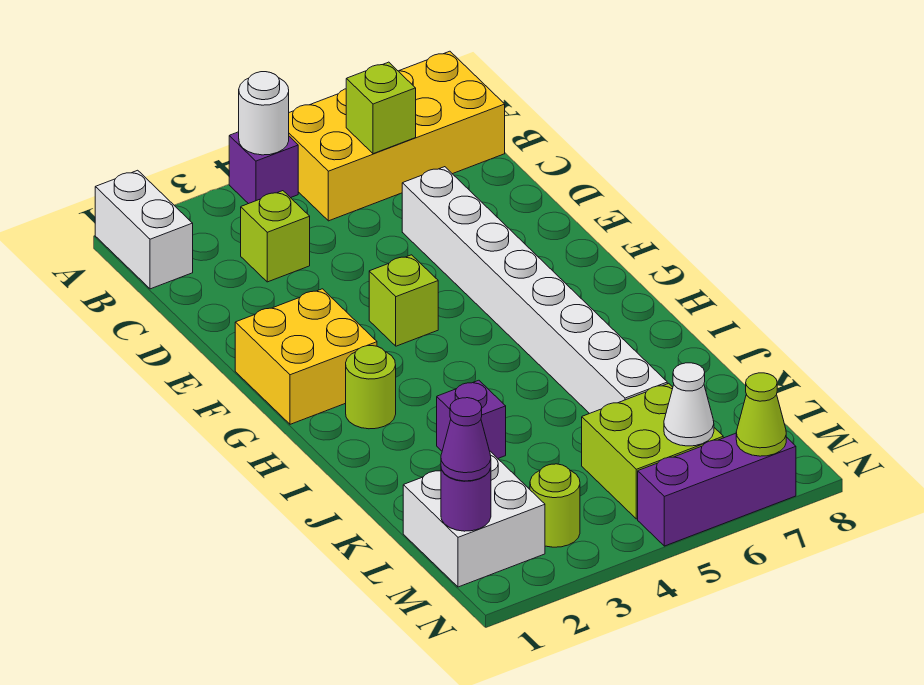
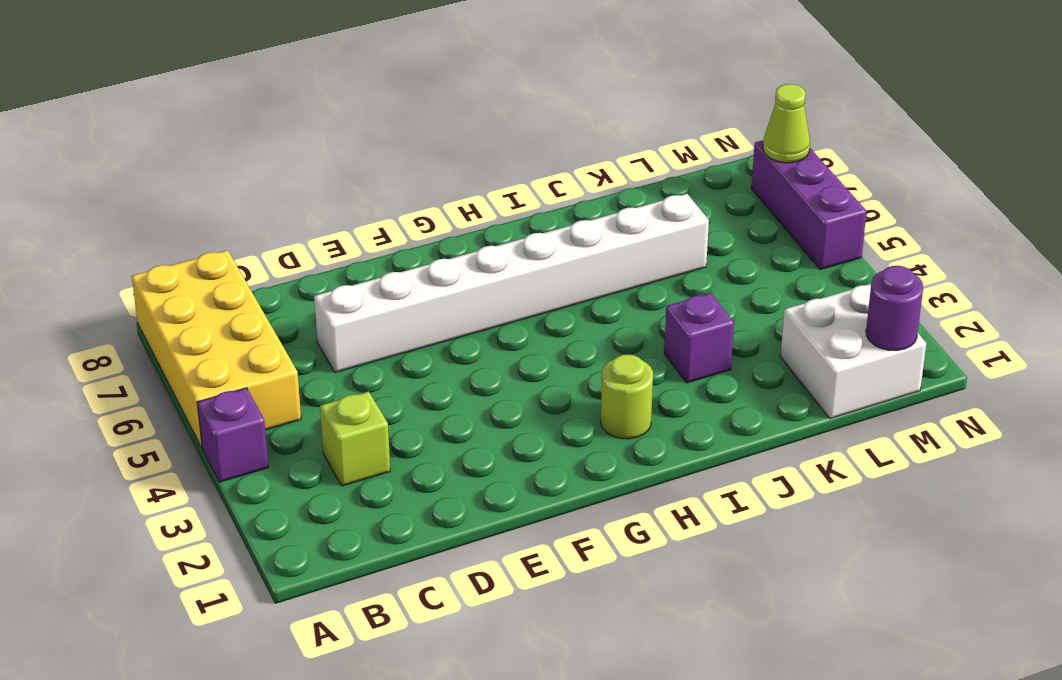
none -> white brick A1:B1 level 1
none -> yellow brick F1:G2 level 1
none -> lime brick F4 level 1

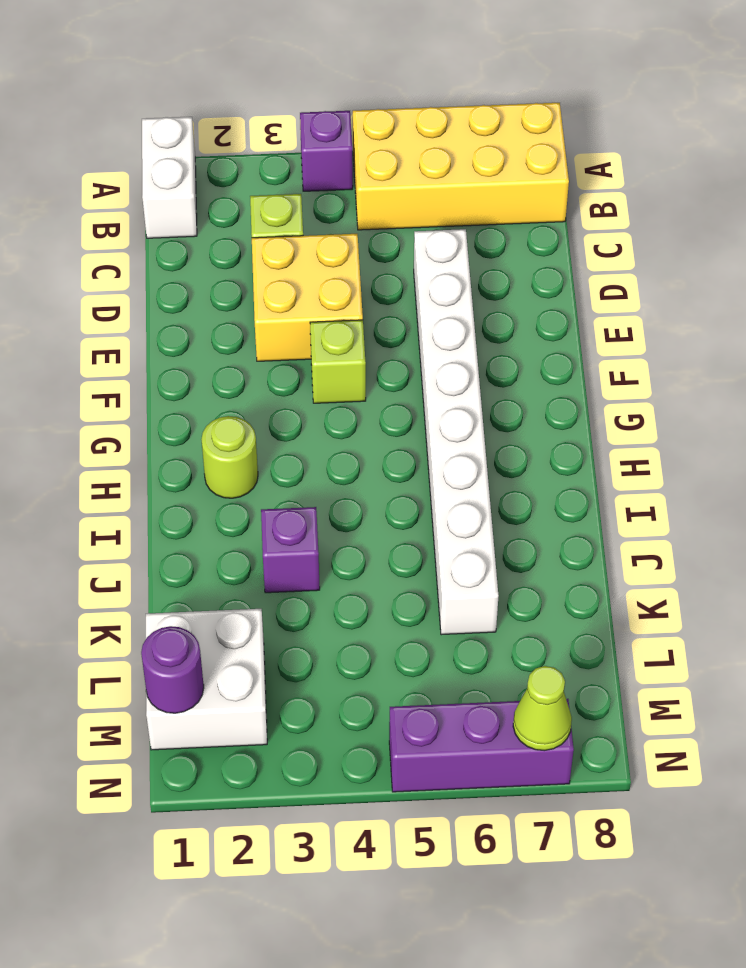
yellow brick D3:E4 level 1 -> yellow brick F1:G2 level 1
none -> lime brick L5:M6 level 1
none -> lime round brick M3 level 1
none -> white round brick A4 level 2

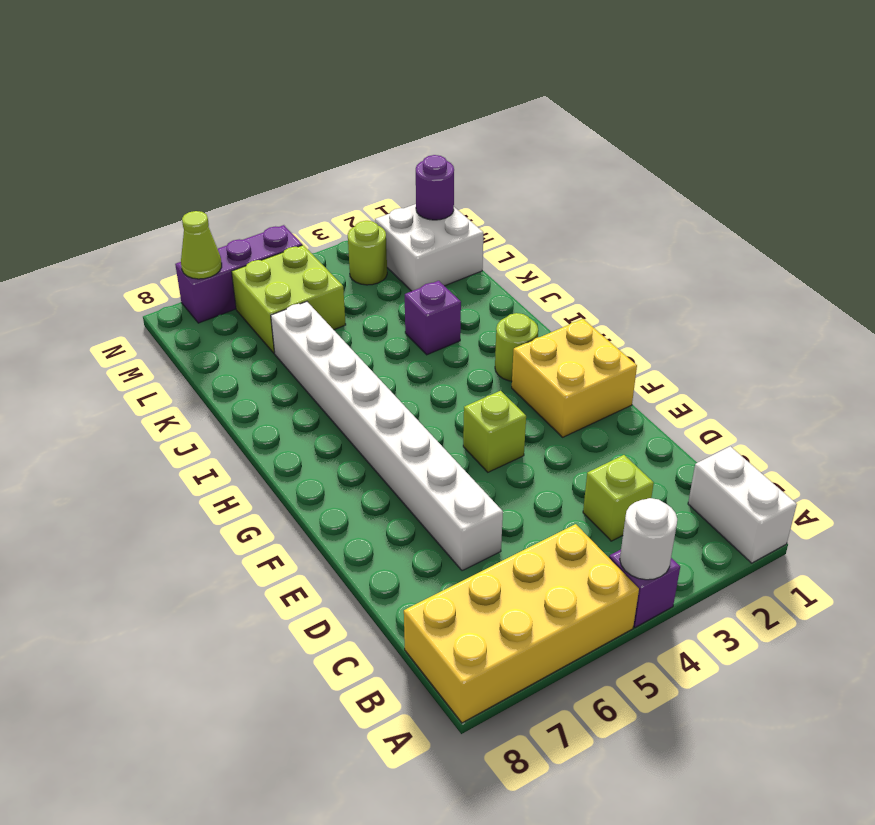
none -> lime brick B6 level 2
none -> white cone M6 level 2
none -> purple cone M1 level 3

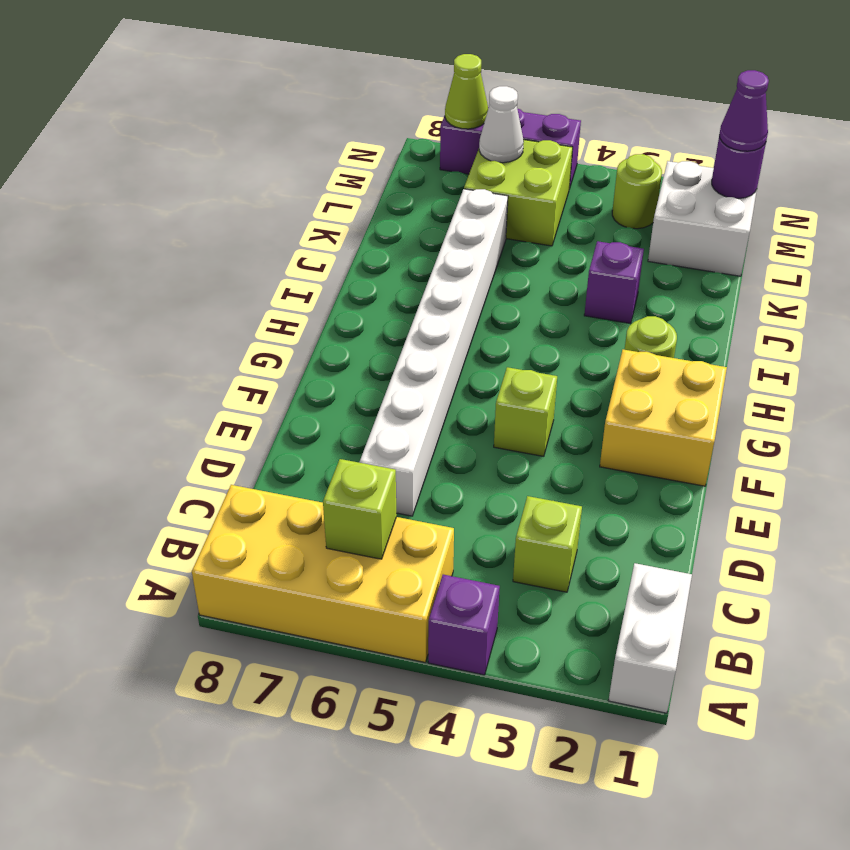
none -> white round brick A4 level 2

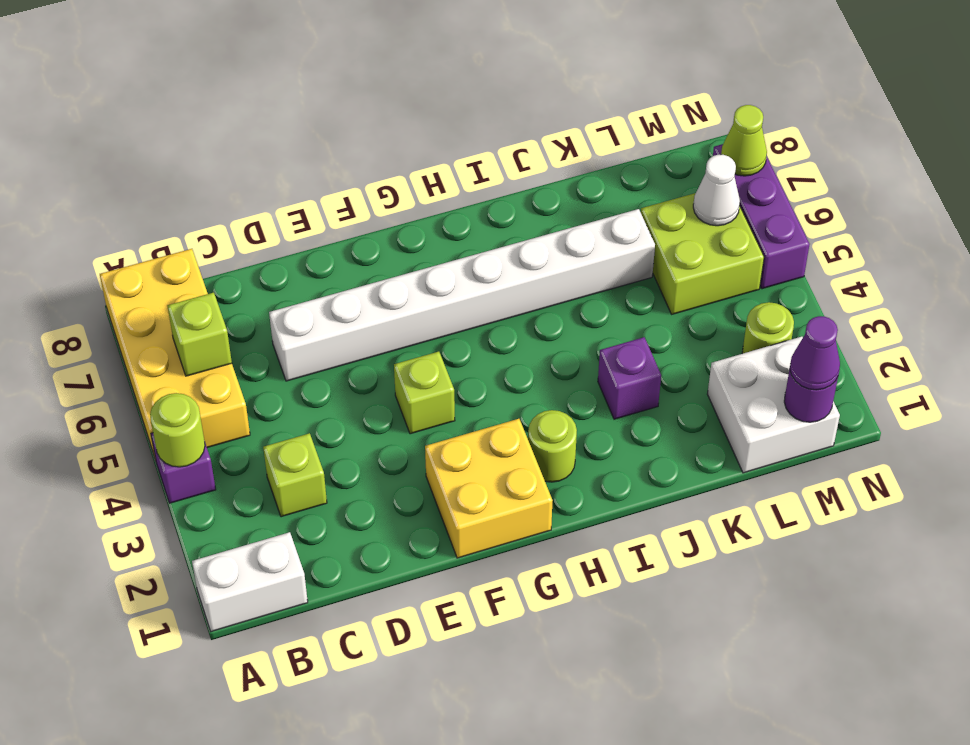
lime round brick A4 level 2 -> white round brick A4 level 2

